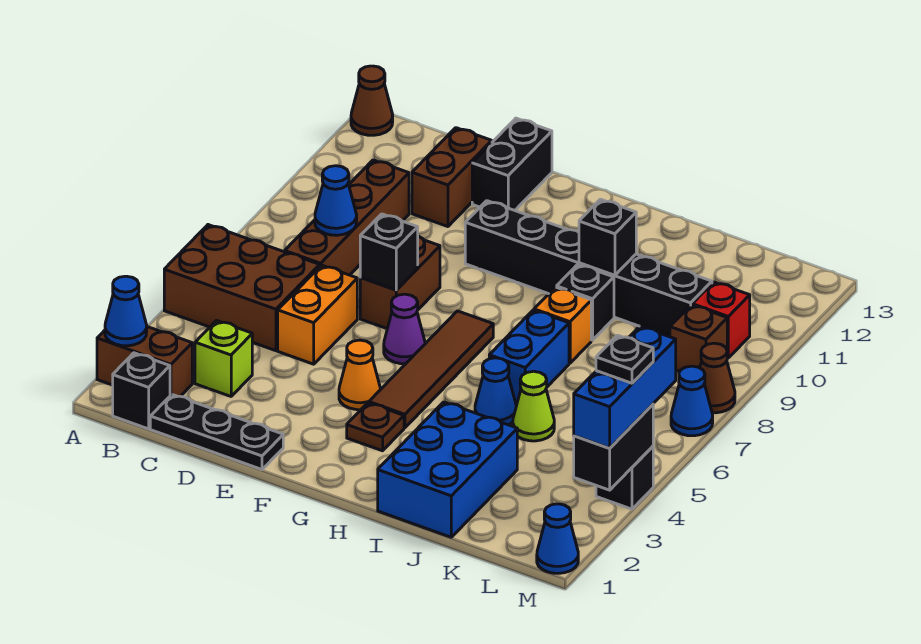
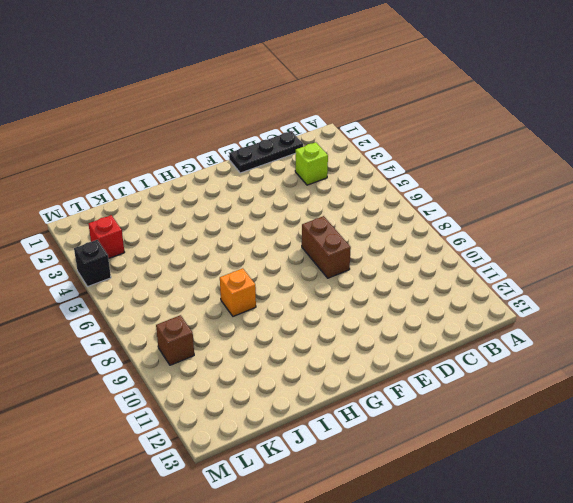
red brick L3 level 1 -> red brick L10 level 1
none -> brown brick A2:B2 level 1
none -> brown brick A5:C6 level 1
none -> brown cone A13 level 1
none -> black brick B1 level 1

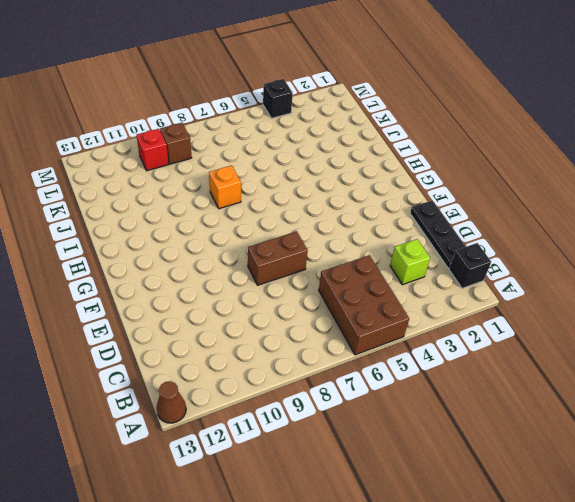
none -> brown brick A2:B2 level 1
none -> brown brick C7:C10 level 1
none -> orange brick D5:D6 level 1
none -> brown brick D11:D12 level 1

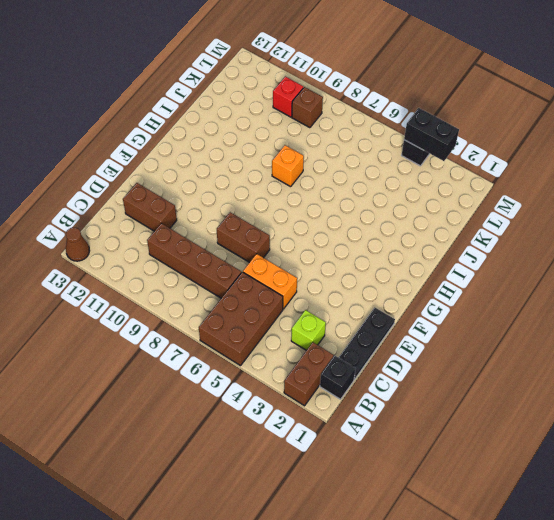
none -> black brick E12:E13 level 1
none -> orange cone F4 level 1
none -> purple cone F6 level 1
none -> black brick F10:K10 level 1

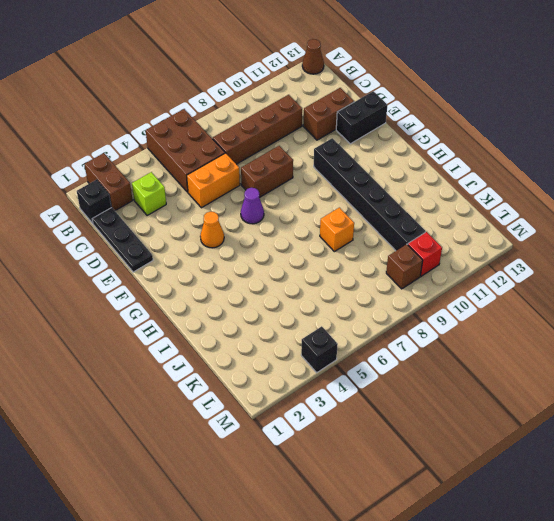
none -> brown plate G3 level 1
none -> brown tile G4:G7 level 1
none -> blue brick I1:J3 level 1
none -> blue cone I5 level 1

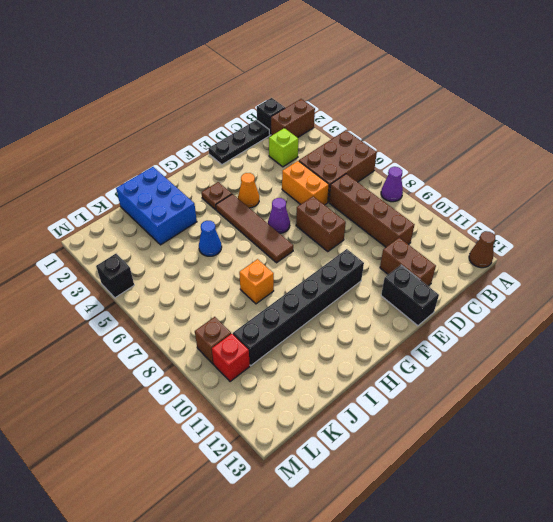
purple cone A8 level 1 -> none
none -> blue brick I6:I7 level 1
none -> black brick I9 level 1
none -> lime cone J5 level 1
none -> blue cone M1 level 1

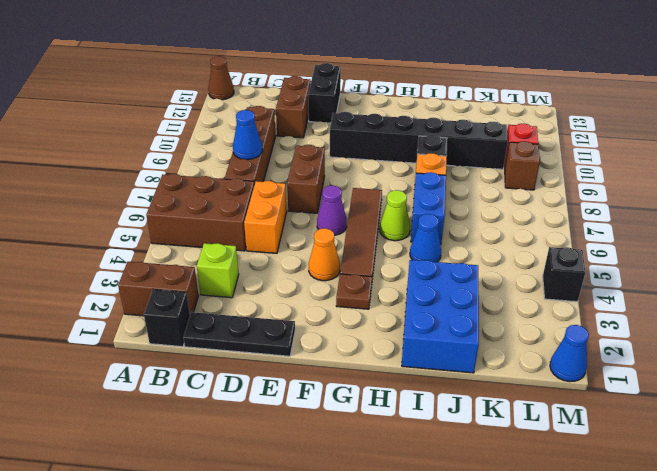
lime cone H6 level 1 -> lime cone J5 level 1
none -> blue cone M7 level 1
none -> brown cone M8 level 1
none -> blue cone A2 level 2
none -> black brick E7 level 2

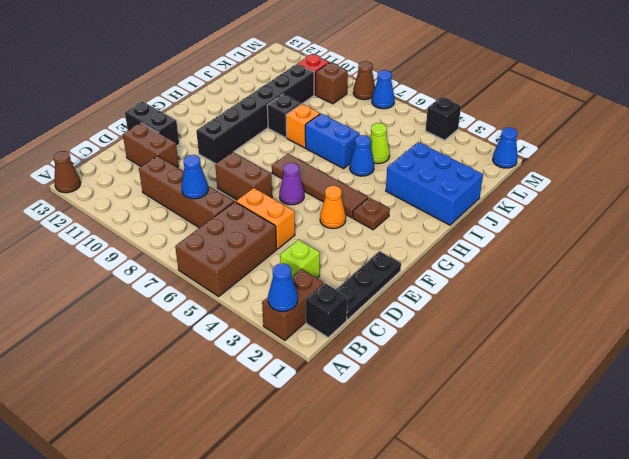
none -> black brick E7 level 2
none -> black brick I10 level 2
none -> black brick M3:M4 level 2
none -> blue brick M3:M5 level 3

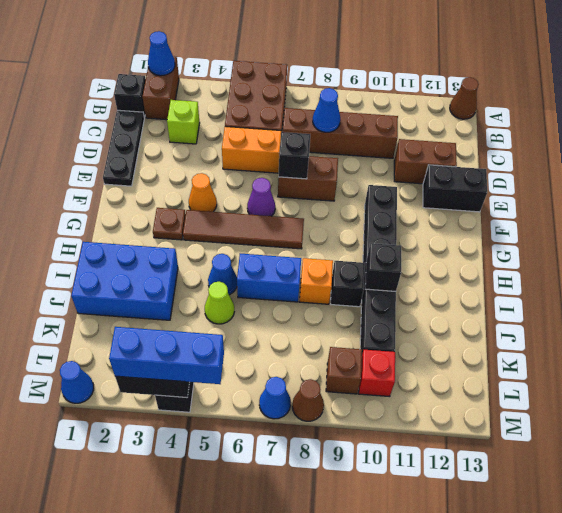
none -> black plate M4 level 4

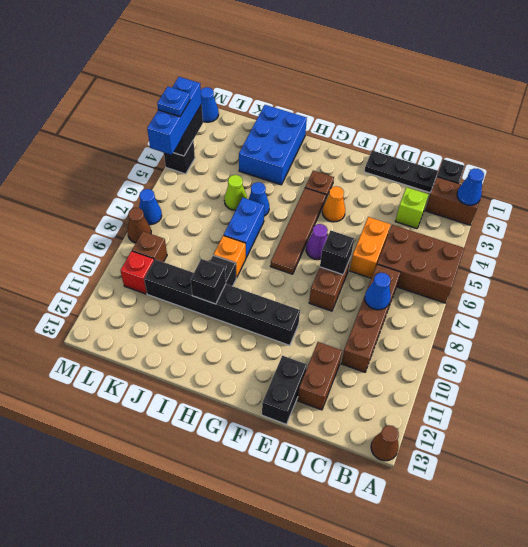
blue plate M4 level 4 -> black plate M4 level 4

